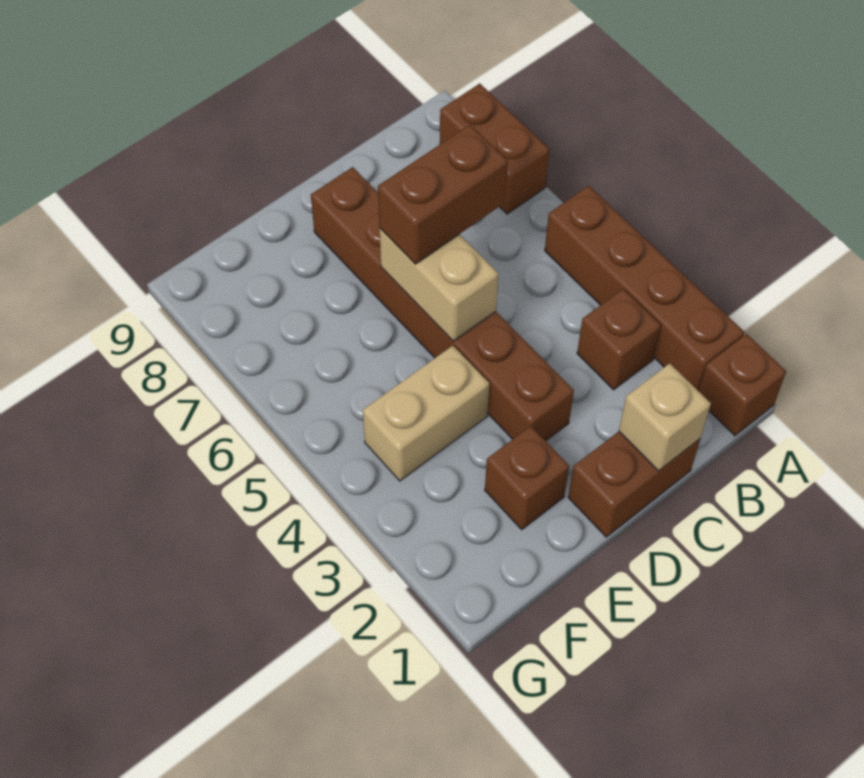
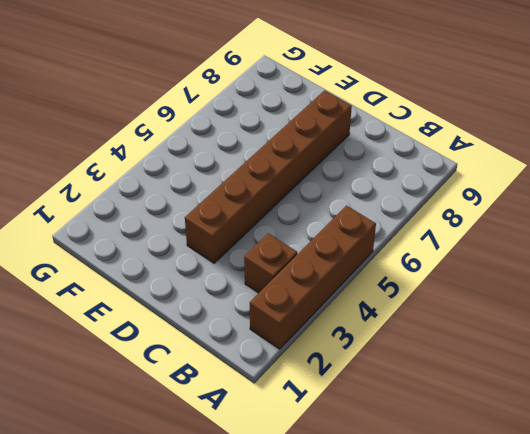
none -> brown brick A1 level 1
none -> brown brick A7:A8 level 1

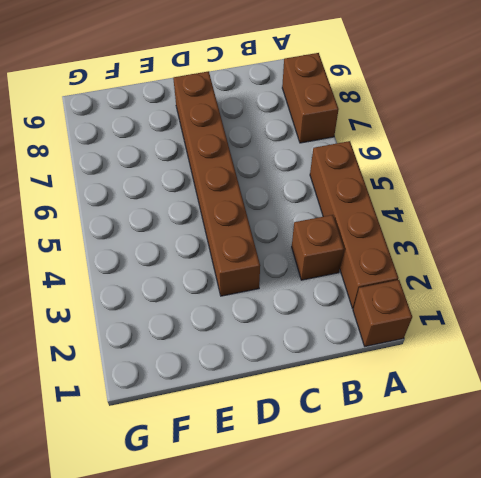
none -> brown brick C1:D1 level 1
none -> brown brick E2 level 1

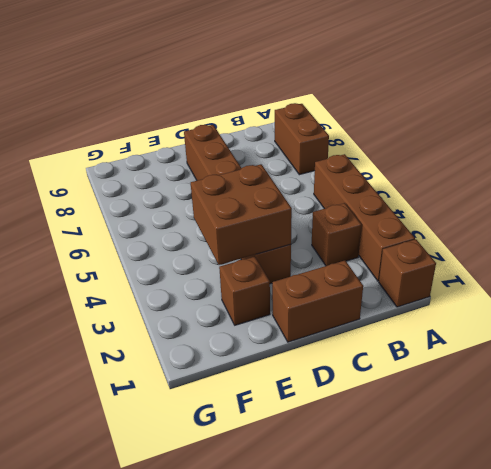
brown brick D3:E4 level 2 -> none
none -> tan brick E4:F4 level 1
none -> tan brick C1 level 2

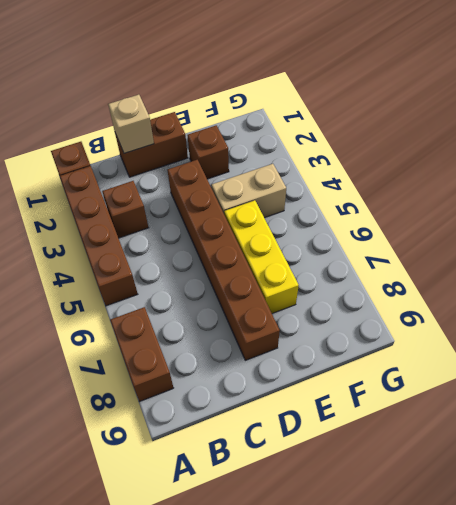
yellow brick E5:E7 level 1 -> none
none -> tan brick D5:D6 level 2
none -> brown brick C6:D6 level 3

